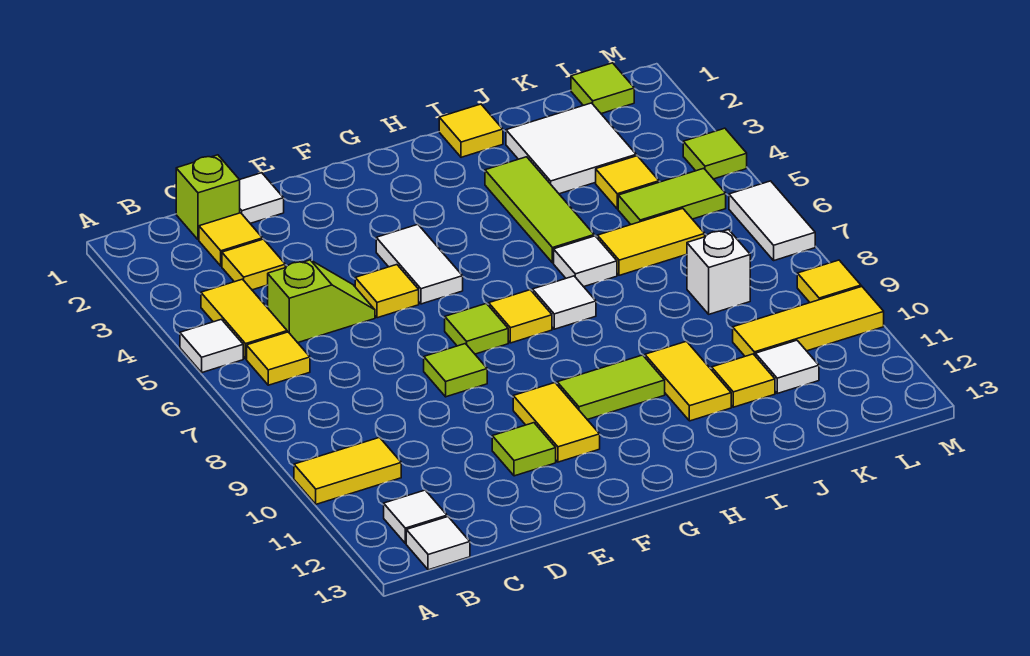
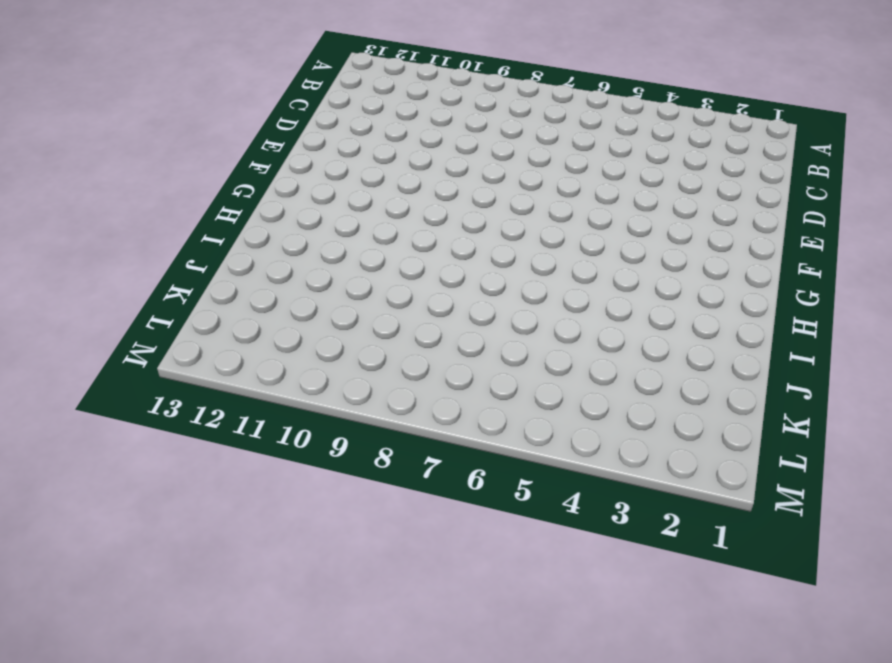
none -> white tile A5 level 1
none -> yellow tile A10:B10 level 1
none -> yellow tile B4:B5 level 1
none -> yellow tile B6 level 1

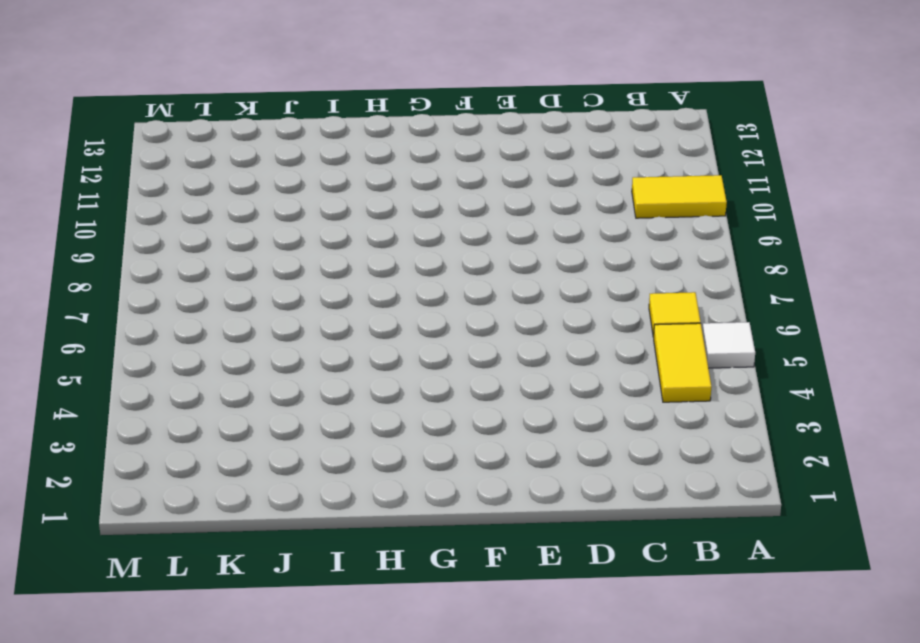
none -> white tile B12 level 1
none -> white tile B13 level 1
none -> lime brick C1 level 1
none -> yellow tile C2 level 1

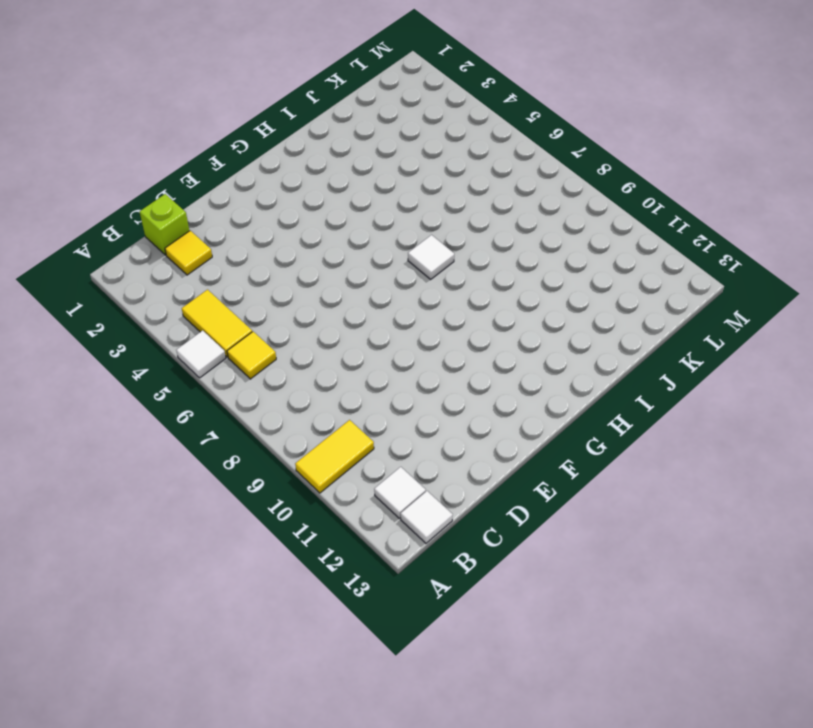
none -> yellow tile C3 level 1
none -> lime slope C5:D5 level 1 top C
none -> white tile D1 level 1
none -> yellow tile E5 level 1

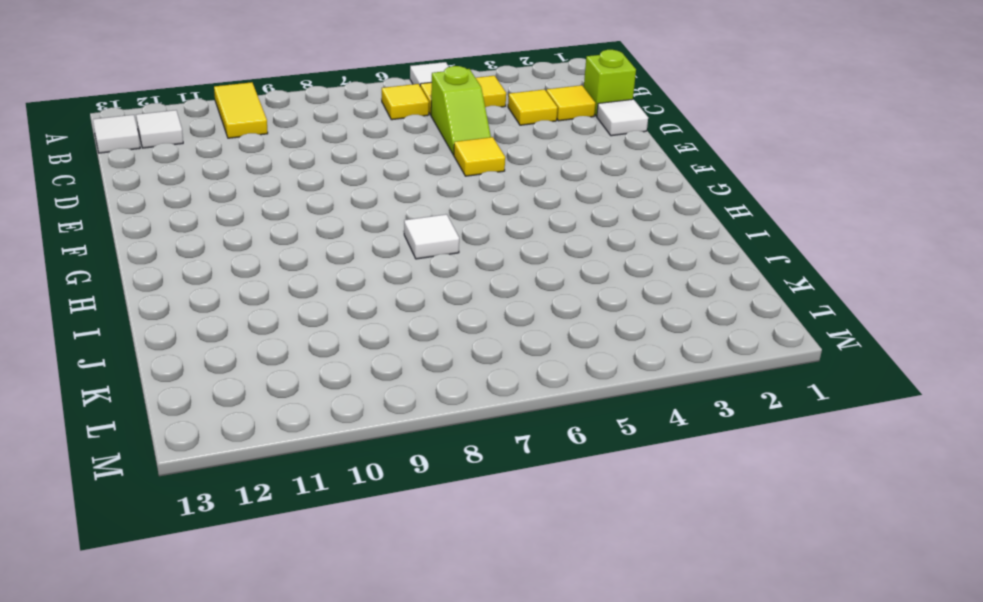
none -> lime tile E8 level 1
none -> lime tile E11 level 1
none -> white tile F4:F5 level 1
none -> lime tile F7 level 1

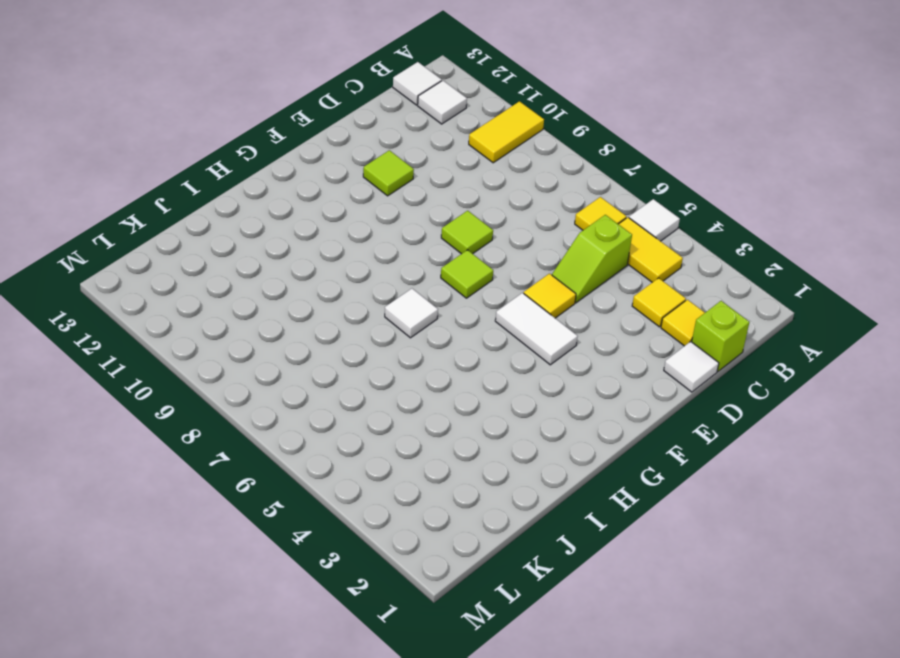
none -> yellow tile F10:F11 level 1
none -> yellow tile G7 level 1
none -> lime tile G10:H10 level 1
none -> yellow tile I1 level 1

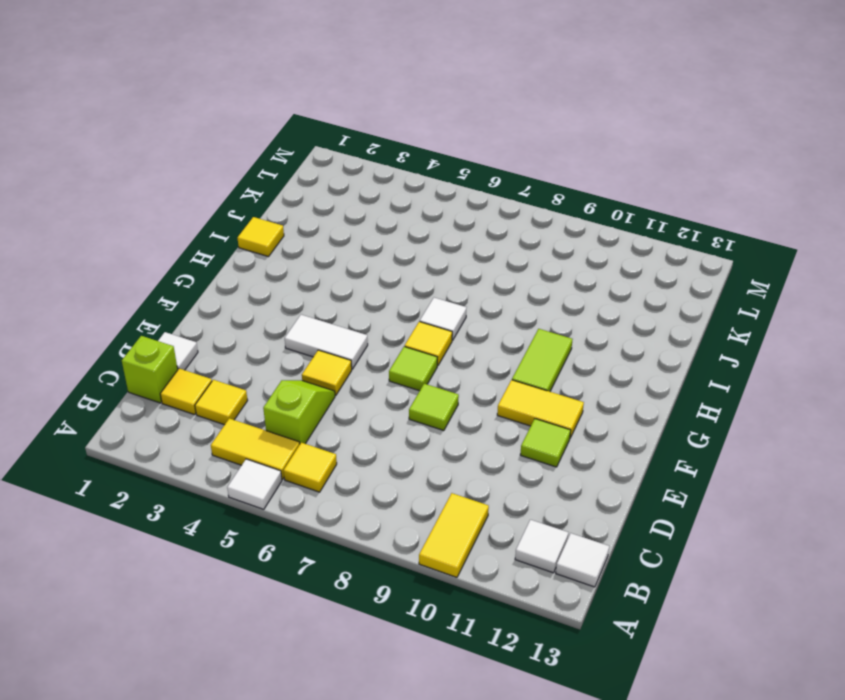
none -> lime tile I3:I5 level 1
none -> white tile I6 level 1
none -> yellow tile I10:I11 level 1
none -> white tile J2:K3 level 1

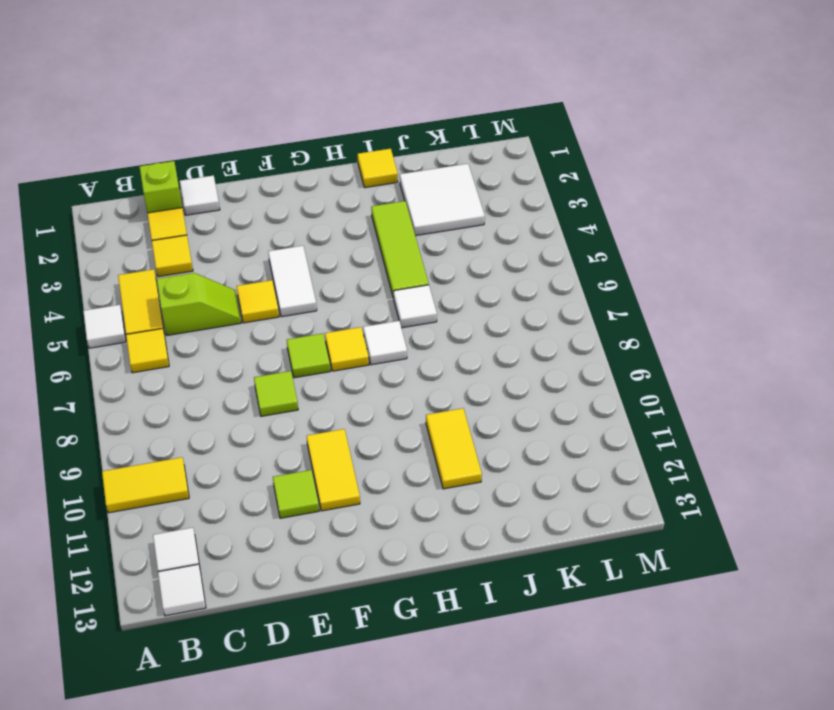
none -> lime tile G10:H10 level 1
none -> yellow tile J6:K6 level 1
none -> yellow tile J11 level 1
none -> yellow tile K4 level 1

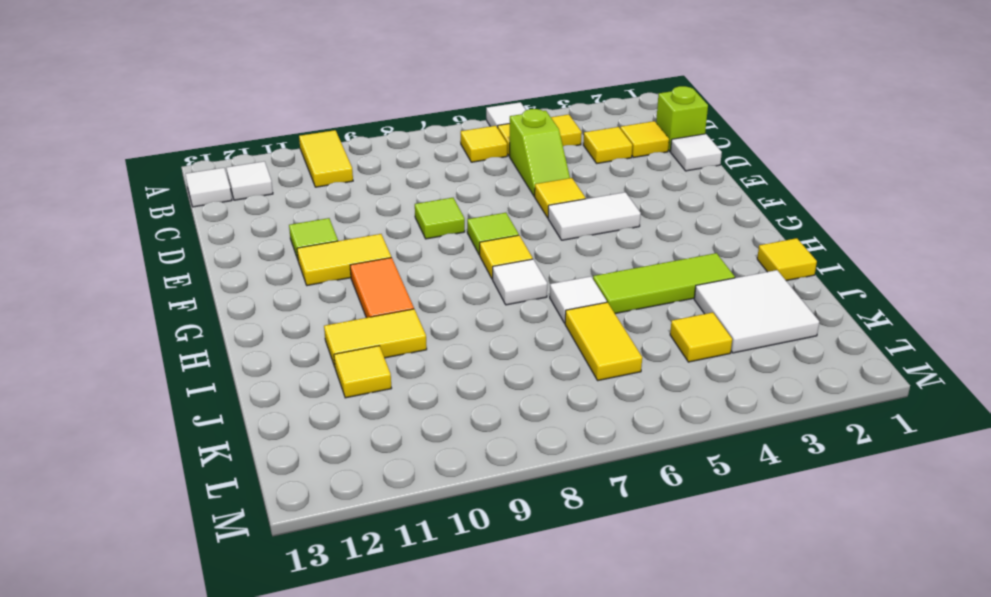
orange tile G10:H10 level 1 -> lime tile G10:H10 level 1
none -> lime tile K5:L5 level 1
none -> white brick K8 level 1
none -> yellow tile K10:M10 level 1
none -> white tile K11 level 1

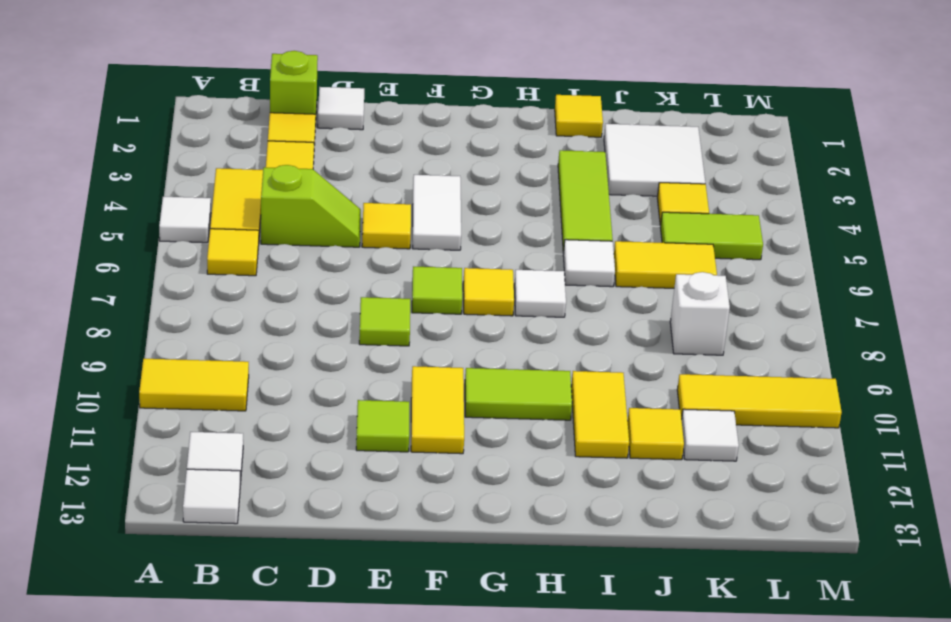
none -> lime tile L1 level 1
none -> lime tile M4 level 1
none -> white tile M6:M7 level 1
none -> yellow tile M9 level 1

